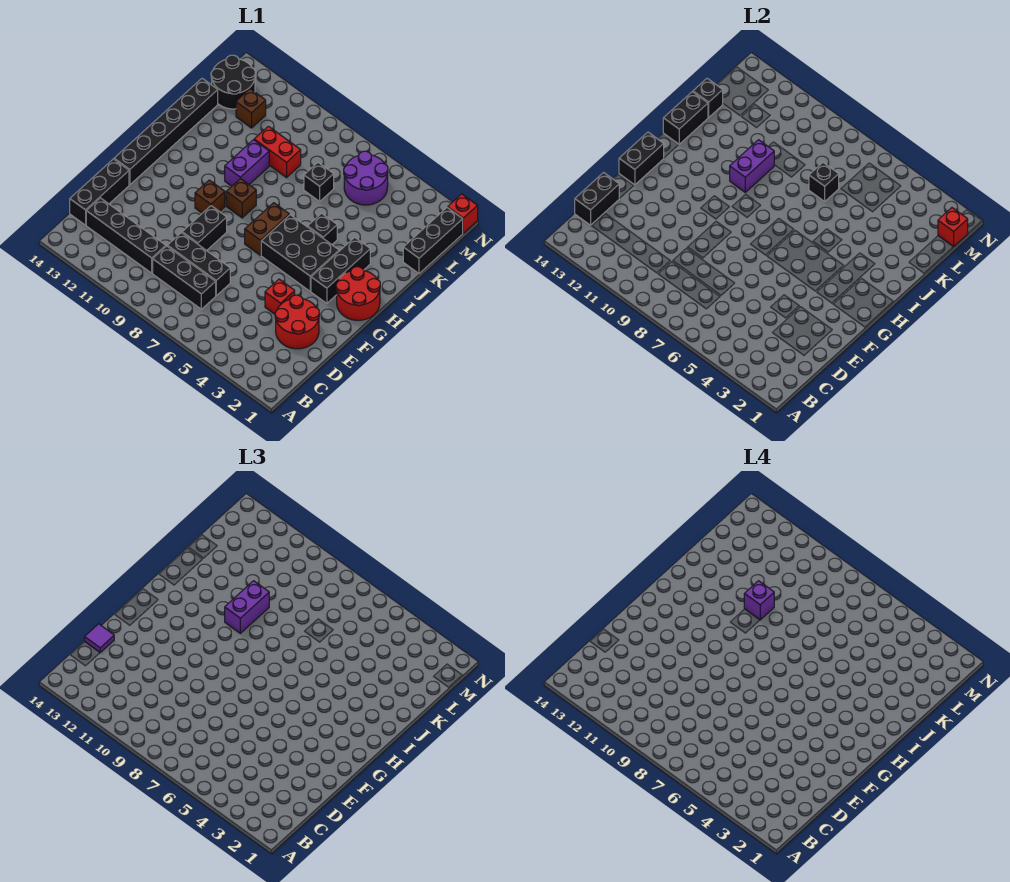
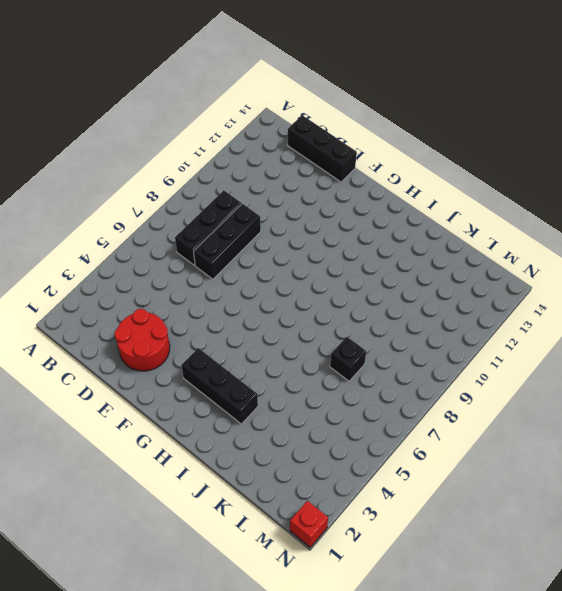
none -> black brick C10:C13 level 1
none -> red brick E4 level 1
none -> black brick E9:F9 level 1
none -> black brick F14:K14 level 1

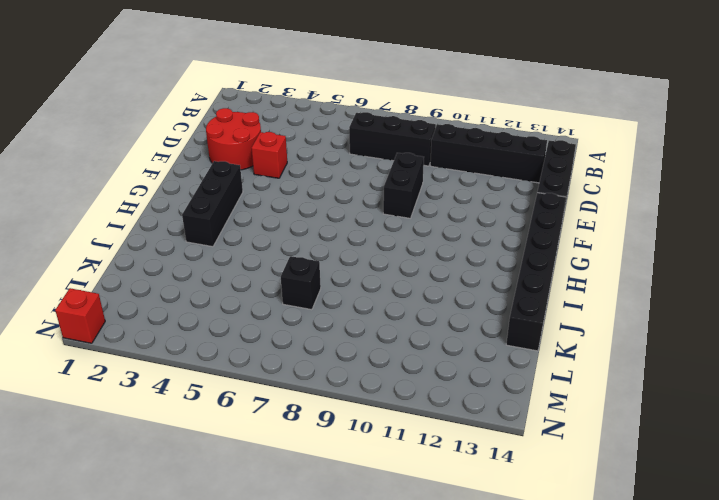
none -> black brick D7:D9 level 1
none -> red round brick G1:H2 level 1
none -> black brick G4:H6 level 1
none -> brown brick G7:H7 level 1

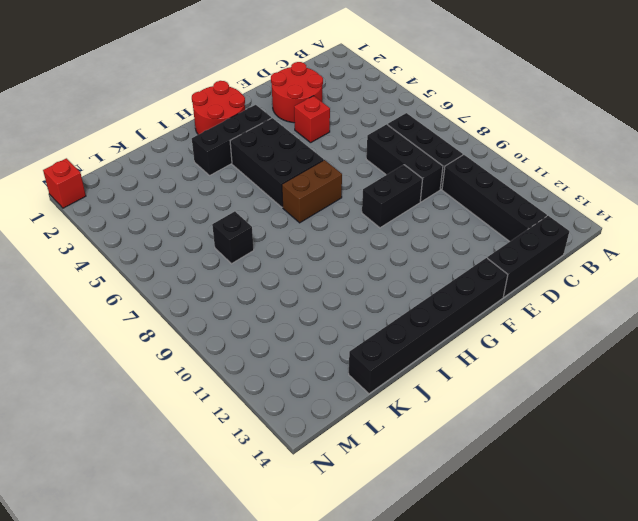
none -> brown brick G10 level 1
none -> brown brick H9 level 1
none -> black brick I5 level 1
none -> purple brick I10:J10 level 1

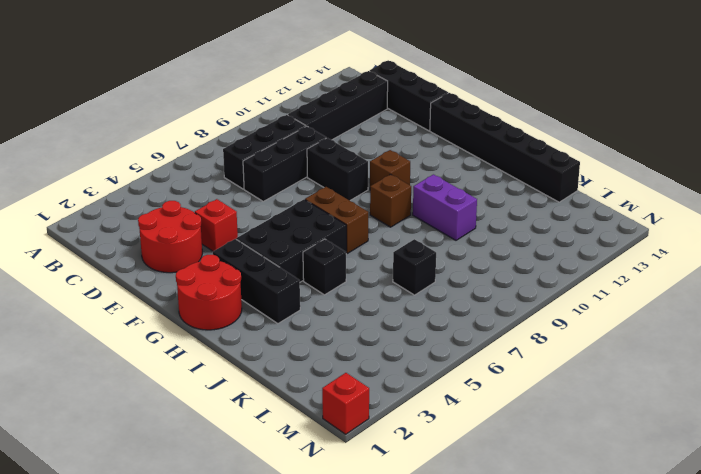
none -> black brick K1:M1 level 1
none -> red brick K9:K10 level 1
none -> purple round brick L5:M6 level 1
none -> brown brick L12 level 1

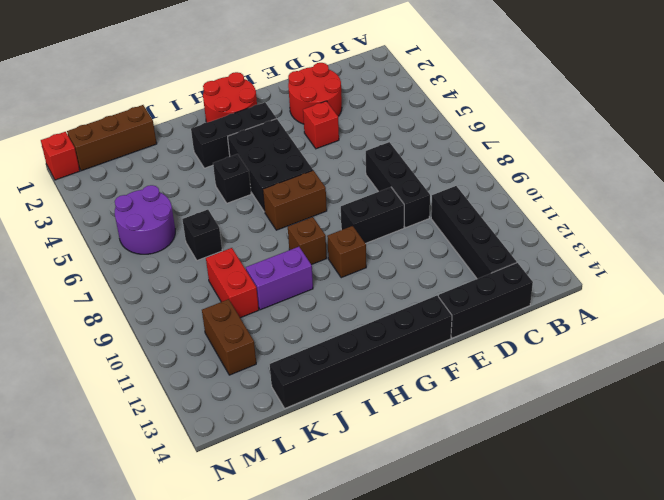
brown brick K1:M1 level 1 -> black brick K1:M1 level 1
brown brick L11:L12 level 1 -> brown brick L12 level 1
none -> black brick C7:C9 level 1
none -> black round brick L13:M14 level 1
none -> black brick C14:D14 level 2
none -> black brick F14:G14 level 2

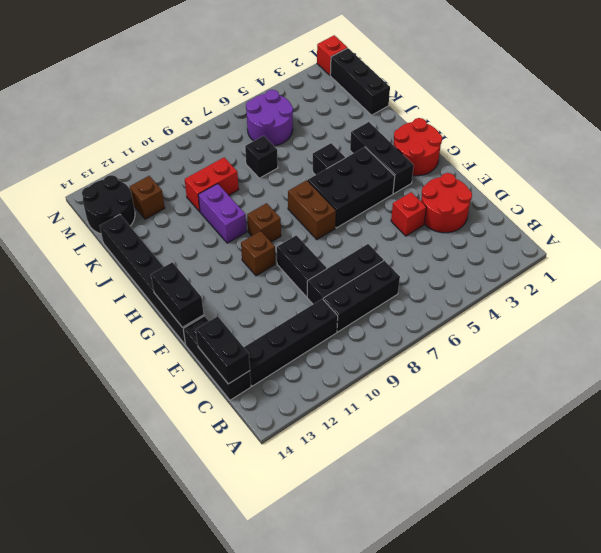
none -> purple brick I10:J10 level 2
none -> black brick I14:J14 level 2
none -> black brick K7 level 2
none -> black brick K14 level 2

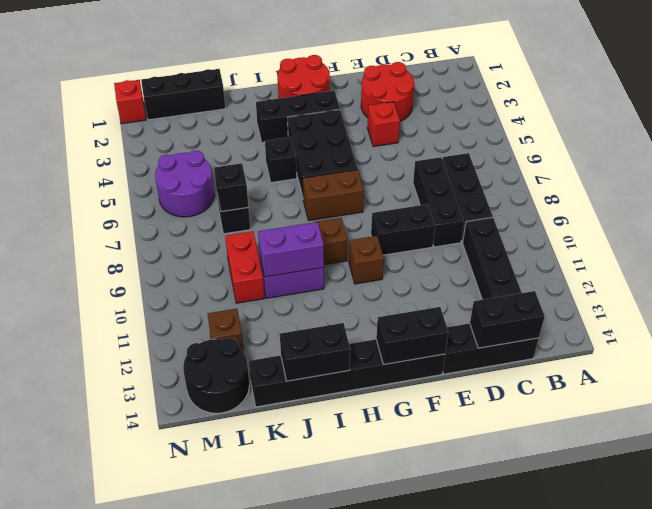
none -> black brick K14 level 2
none -> red brick M1 level 2
none -> purple tile D14 level 3
none -> purple brick I10:J10 level 3

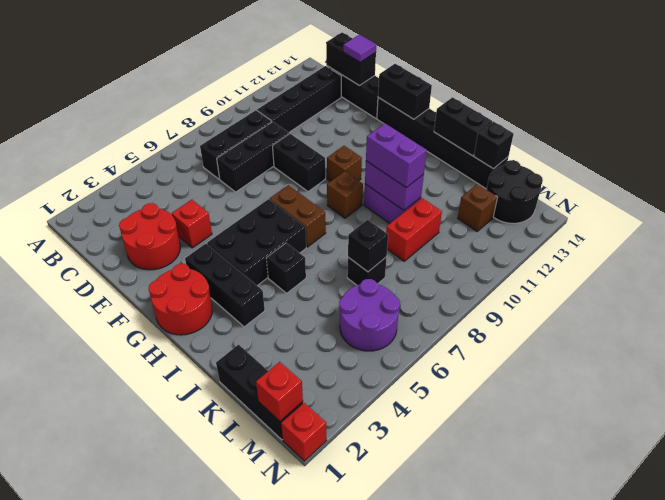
none -> purple brick J10 level 4

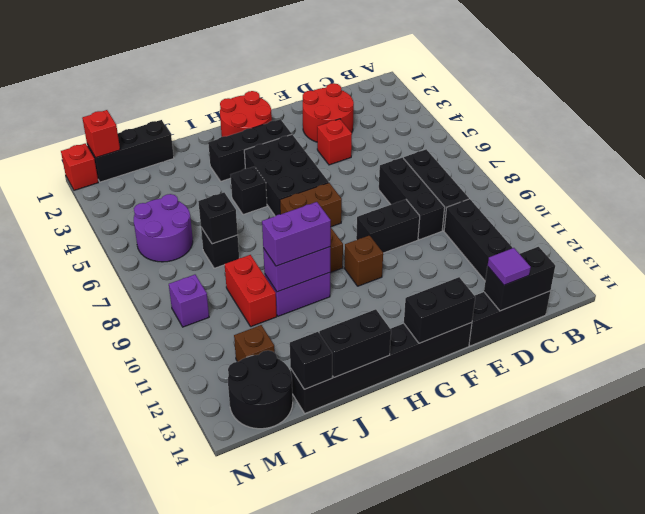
purple brick M9 level 1 -> purple brick J10 level 4

